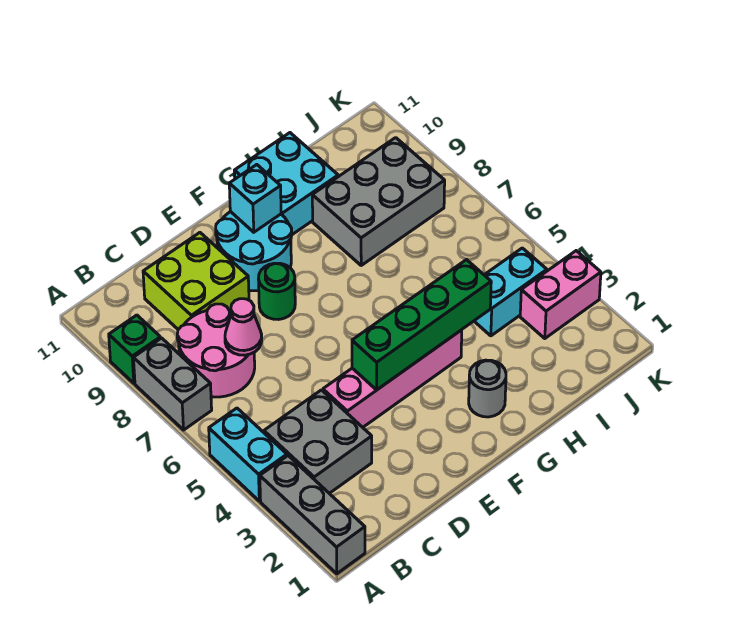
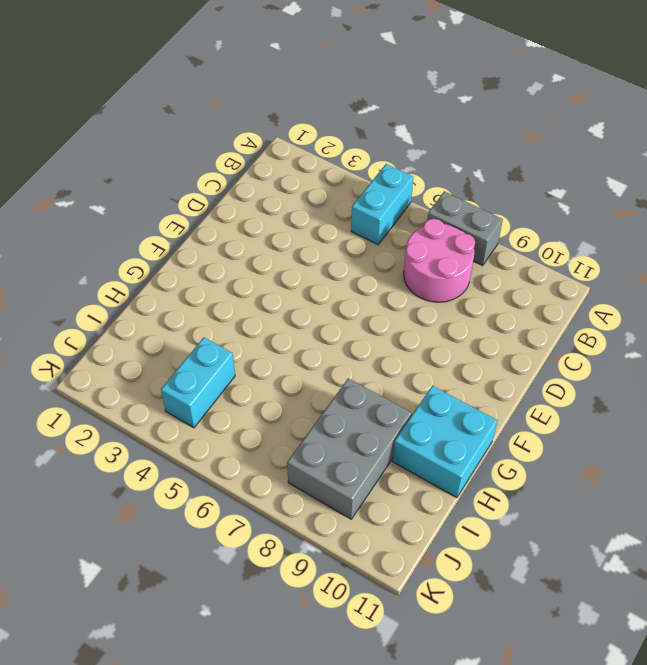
cyan brick A5:B5 level 1 -> cyan brick A4:A5 level 1
none -> grey brick A1:A3 level 1
none -> green brick A9 level 1
none -> grey brick B3:C4 level 1

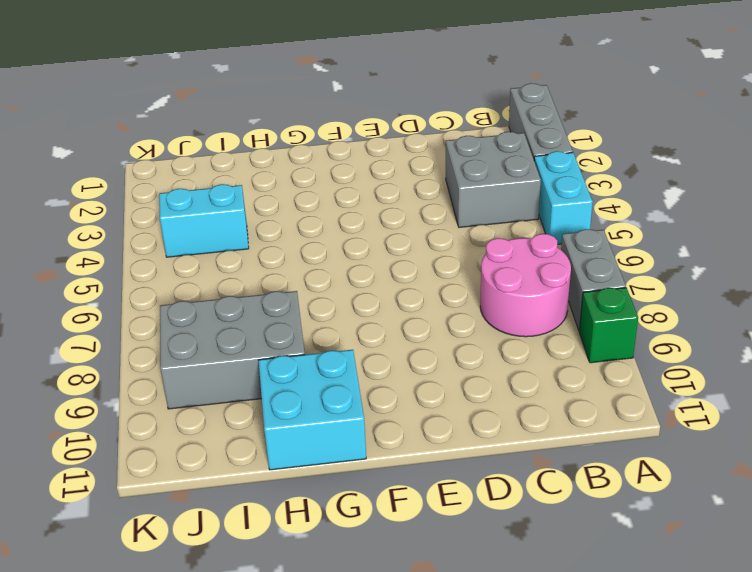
none -> lime brick C9:D10 level 1
none -> pink brick D4:G4 level 1
none -> green round brick E8 level 1

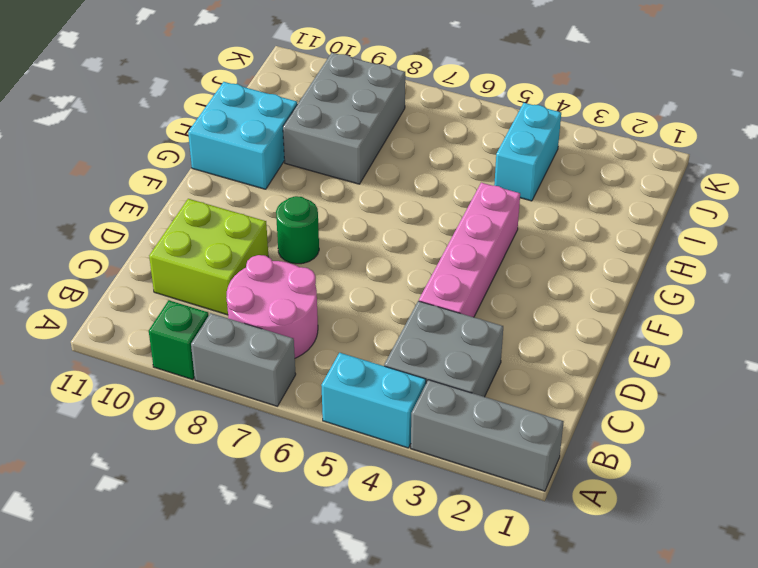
none -> cyan round brick E9:F10 level 1
none -> grey round brick G2 level 1
none -> pink brick J3:K3 level 1

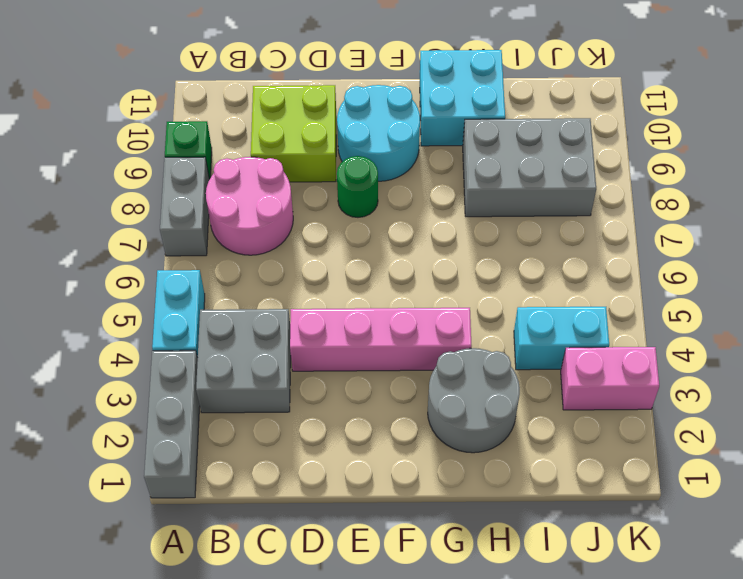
grey round brick G2:H3 level 1 -> grey round brick G2 level 1
none -> pink cone C7 level 2
none -> green brick E4:H4 level 2
none -> cyan brick F10 level 2

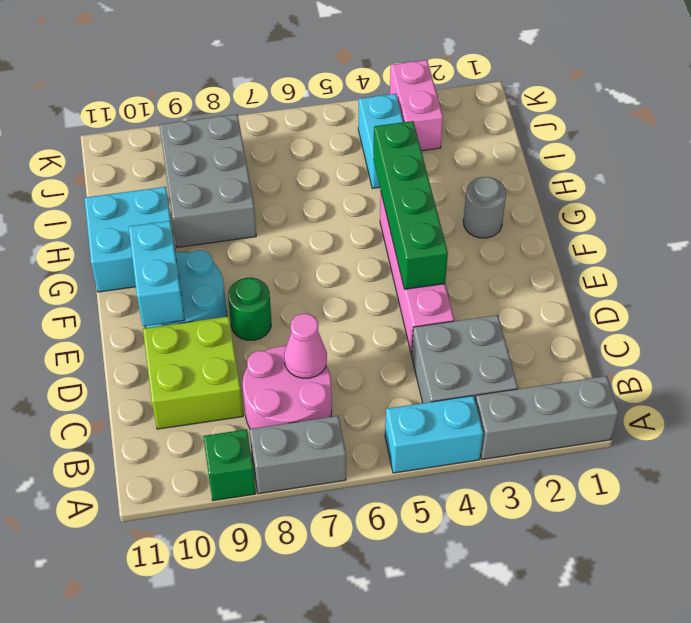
cyan brick E10:F10 level 2 -> cyan brick F10 level 2

